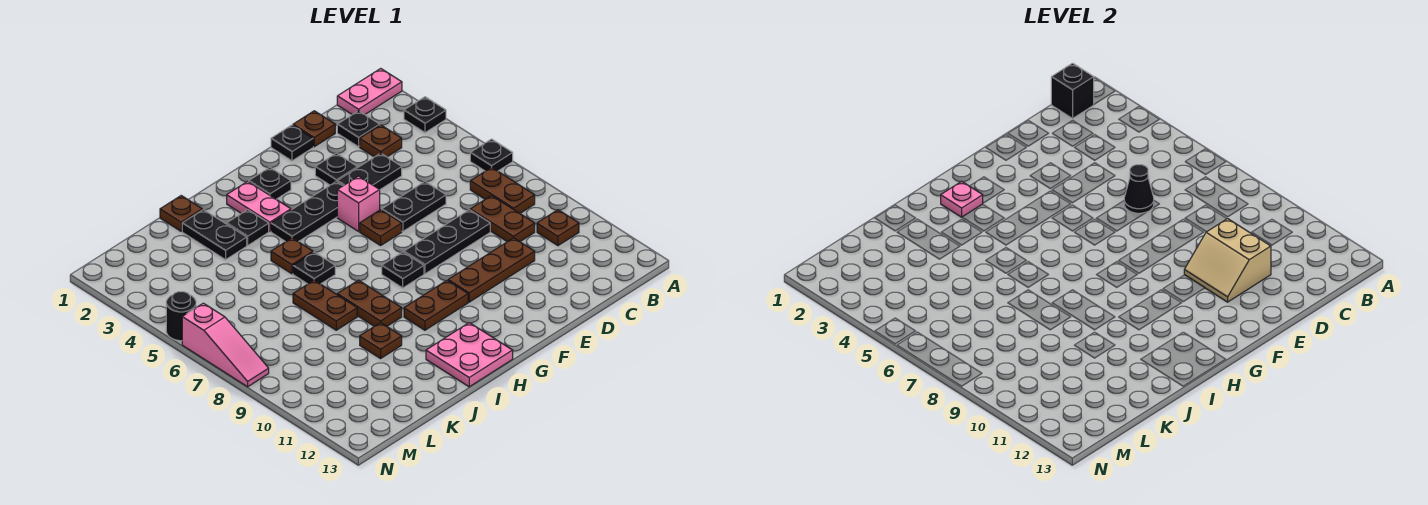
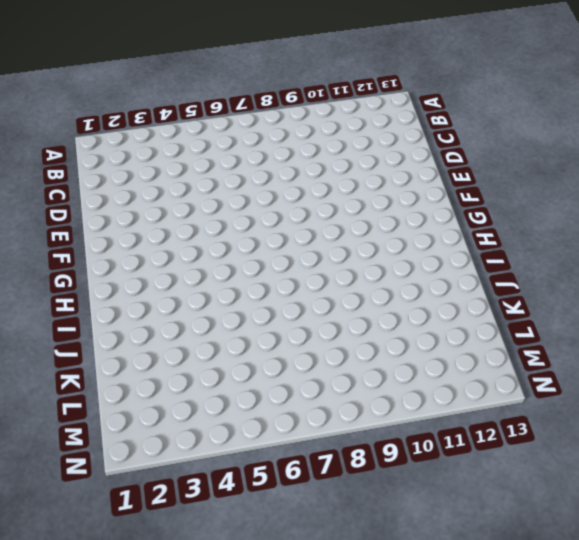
none -> pink plate A1:B1 level 1
none -> black plate A3 level 1
none -> black plate A6 level 1
none -> brown plate B7:B8 level 1

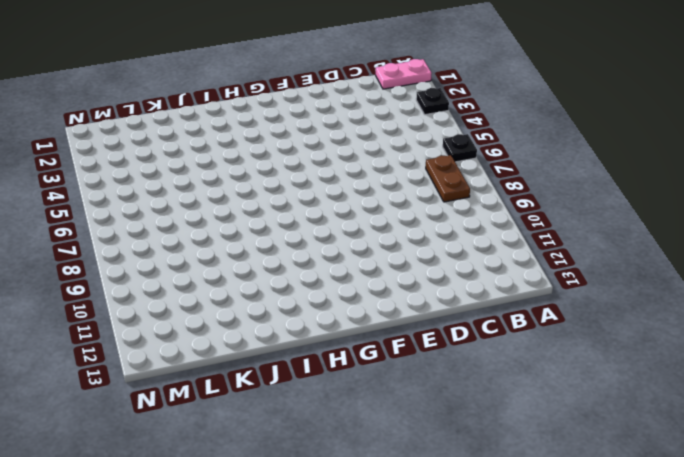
none -> brown plate B10 level 1
none -> black plate C2 level 1
none -> brown plate C3 level 1
none -> brown plate C8:C9 level 1

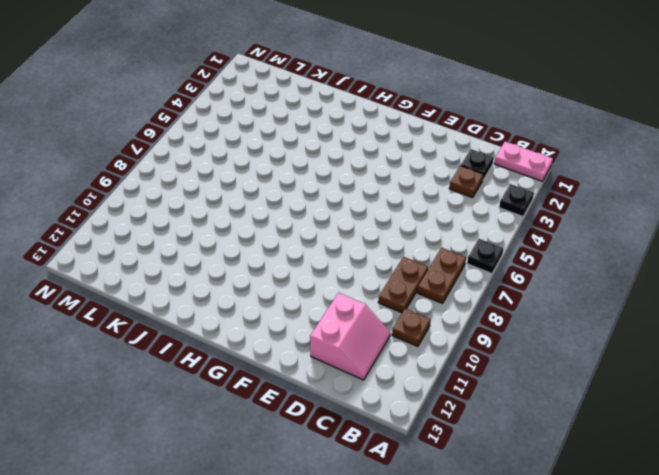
pink slope C11:D12 level 1 top D -> none
none -> brown plate D1 level 1
none -> black plate D4:E4 level 1
none -> black plate D6:E6 level 1
none -> black plate D8:F8 level 1

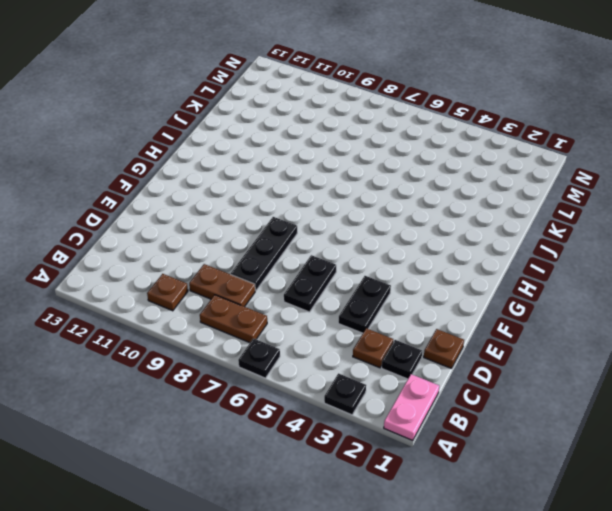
none -> brown plate D10:F10 level 1
none -> black plate E1 level 1
none -> black plate E3 level 1
none -> black plate F4:H4 level 1

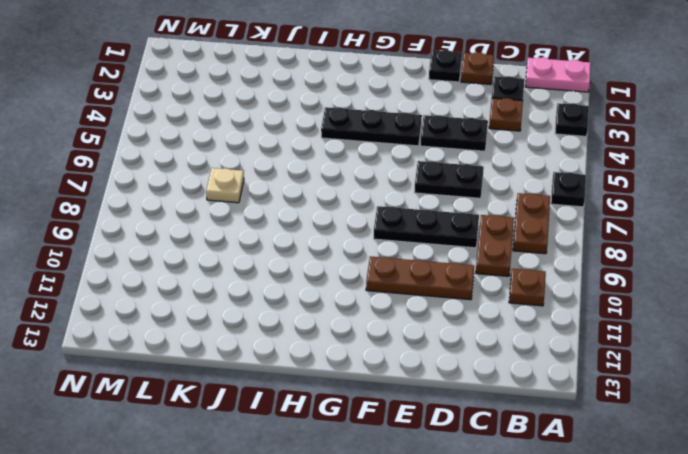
tan plate K7 level 1 -> none
none -> black plate E3 level 1
none -> pink brick F5 level 1
none -> brown plate F6 level 1
none -> black plate G2 level 1

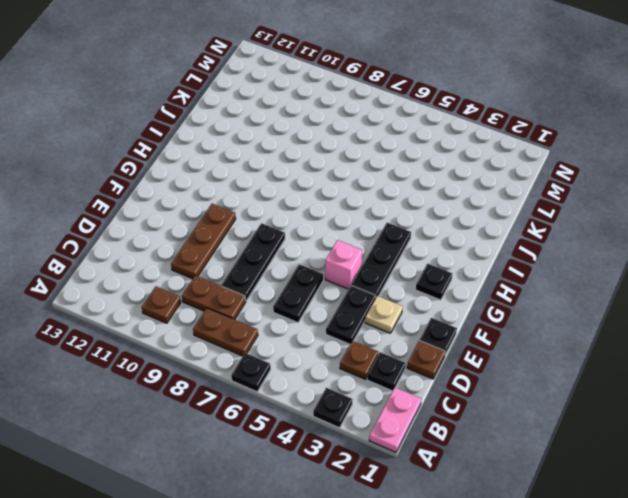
tan plate E3 level 1 -> black plate E3 level 1
none -> brown plate F6 level 1
none -> black plate G8 level 1
none -> brown plate G10:H10 level 1
none -> pink plate H2:H3 level 1

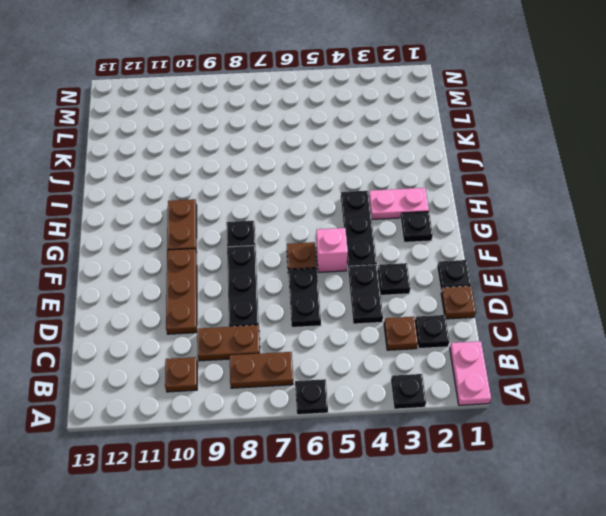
none -> pink plate H12:I13 level 1
none -> black plate I3 level 1
none -> brown plate I5 level 1
none -> black plate I6 level 1

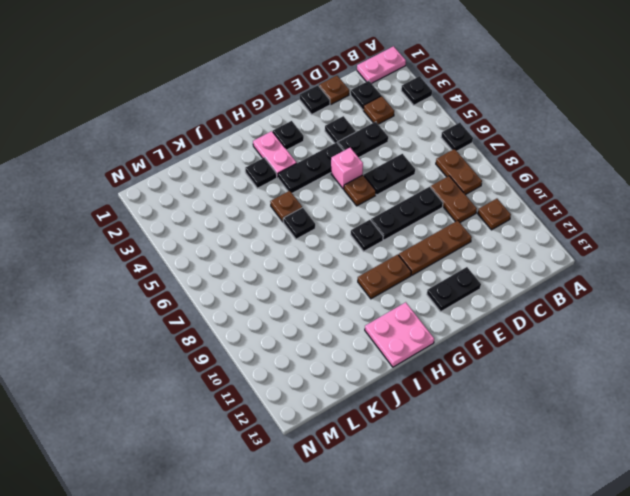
black plate E12:F12 level 1 -> black plate J2:J3 level 1
none -> brown plate I8:I9 level 1
none -> brown plate J1 level 1
none -> brown plate J7:J8 level 1
none -> brown plate J10 level 1

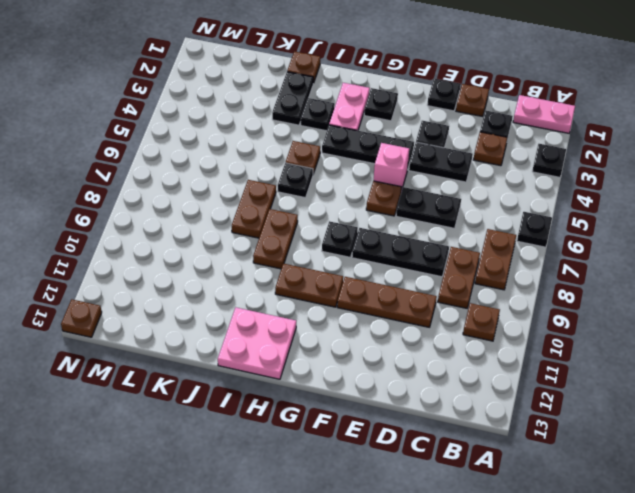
brown plate N13 level 1 -> brown plate J10 level 1
none -> black round brick N5 level 1
none -> pink slope N6:N8 level 1 top 6
none -> black brick B1 level 2
none -> black cone D6 level 2

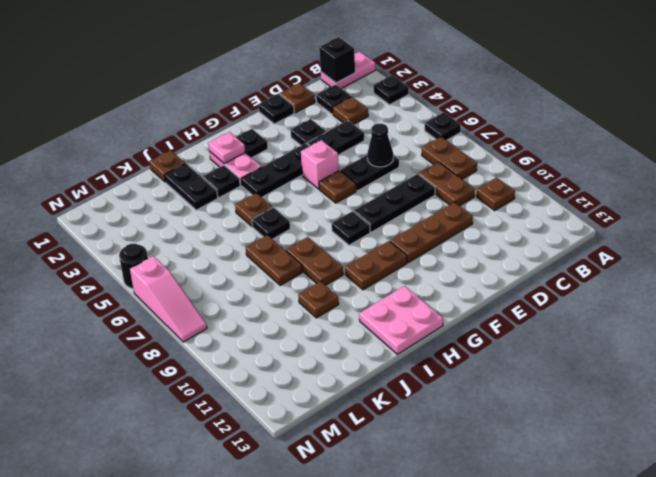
none -> tan slope D10:E11 level 2 top D

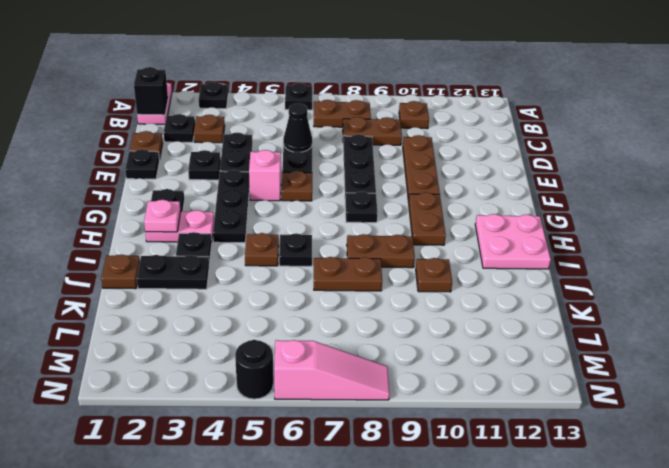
none -> tan slope D10:E11 level 2 top D

